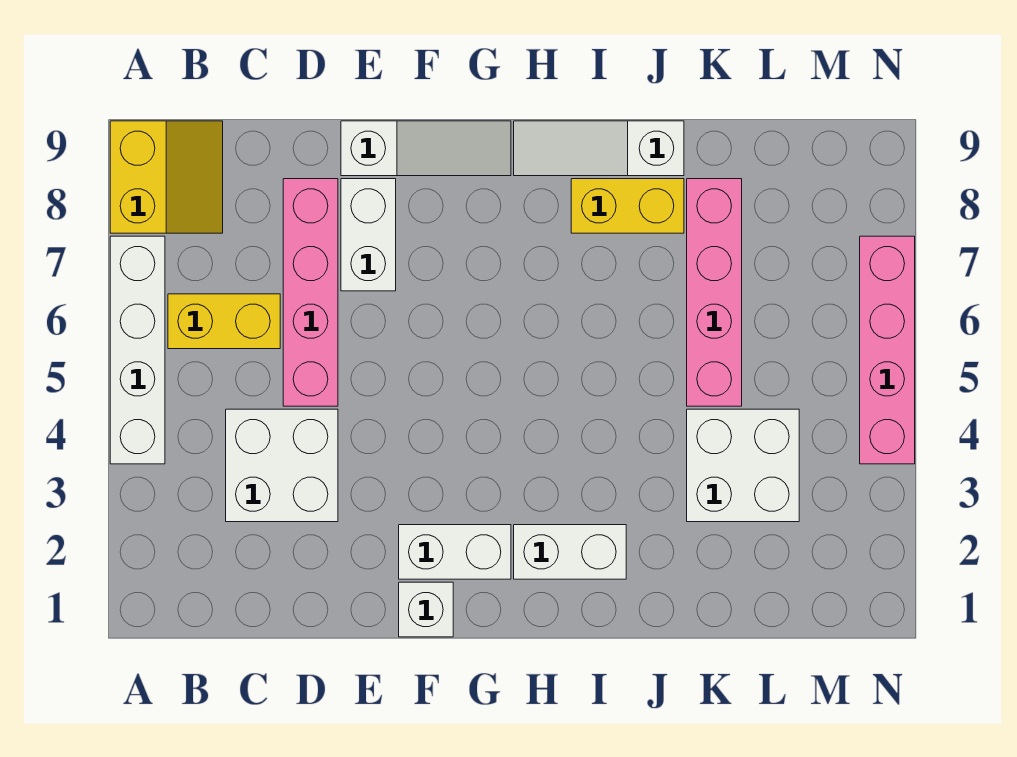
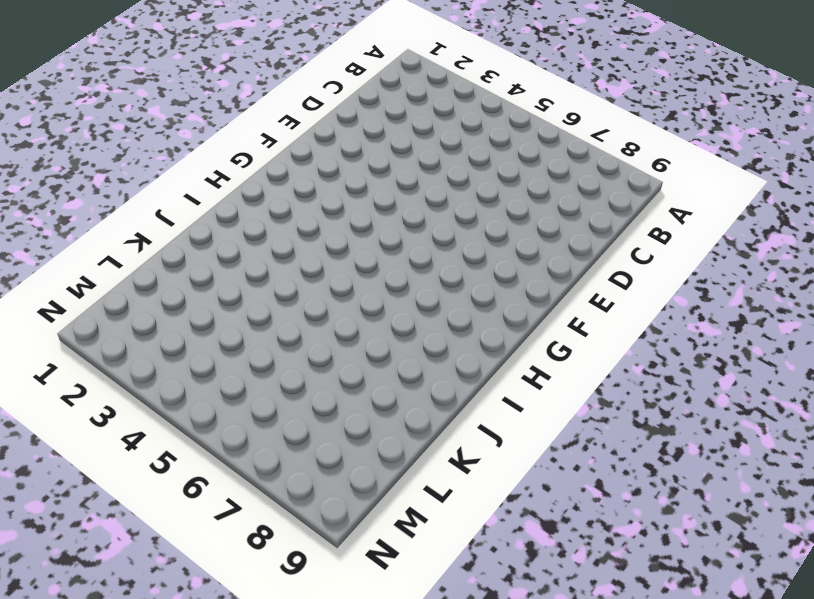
none -> white brick A4:A7 level 1
none -> yellow slope A8:B9 level 1 top A
none -> yellow brick B6:C6 level 1

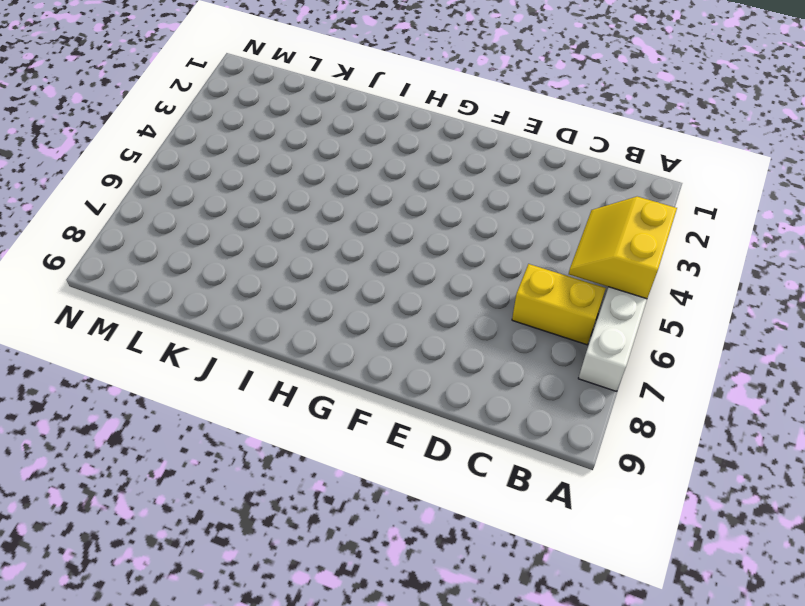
yellow slope A4:B5 level 2 top A -> yellow slope A8:B9 level 1 top A
none -> white brick C3:D4 level 1
none -> pink brick D5:D8 level 1
none -> white brick E7:E8 level 1

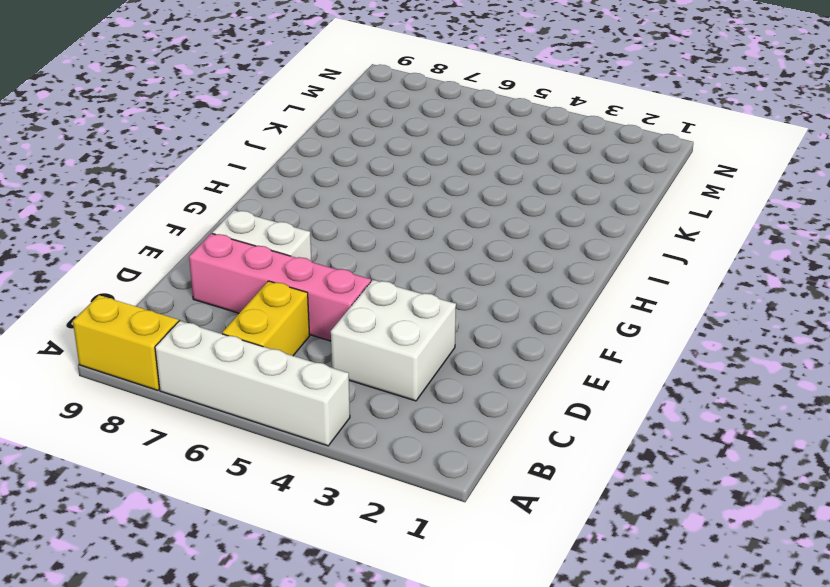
none -> white slope E9:G9 level 1 top E
none -> white brick F1 level 1
none -> white brick F2:G2 level 1

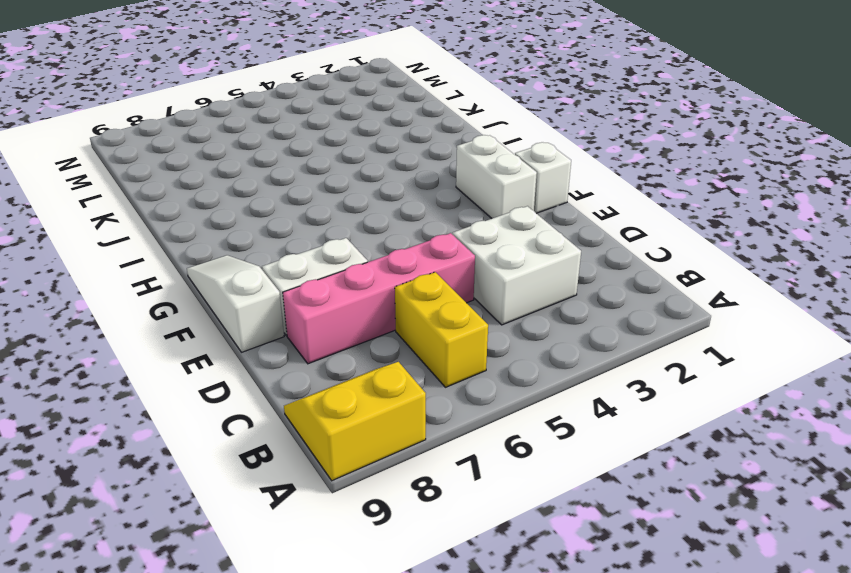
none -> white brick A4:A7 level 1
none -> white brick H2:I2 level 1
none -> white slope H9:J9 level 1 top J

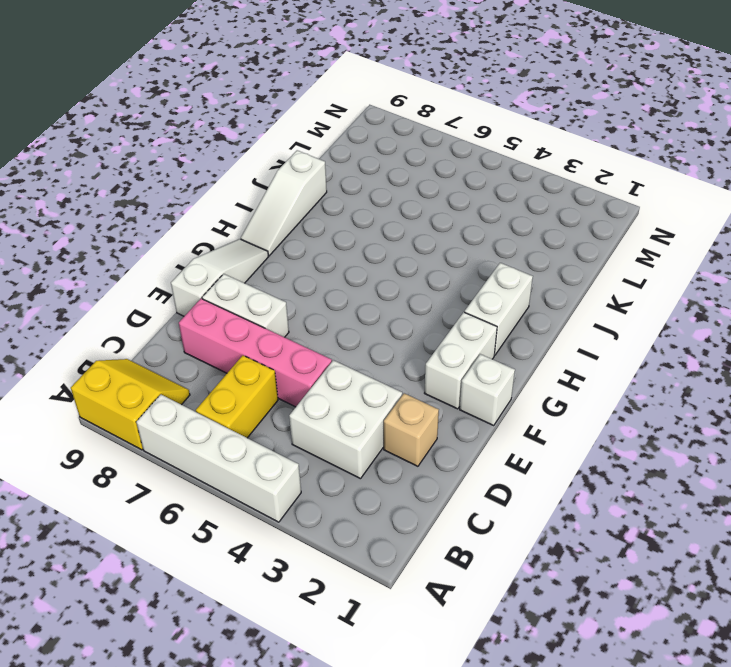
tan brick D2 level 1 -> none
none -> yellow brick I8:J8 level 1
none -> white brick K3:L4 level 1
none -> pink brick K5:K8 level 1

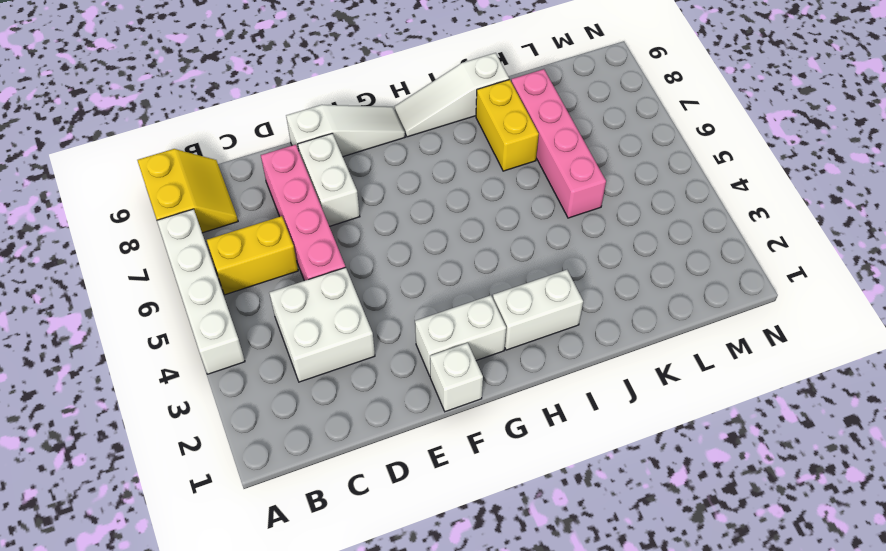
yellow brick J7:J8 level 1 -> yellow brick I8:J8 level 1
none -> white brick K3:L4 level 1
none -> pink brick N4:N7 level 1

